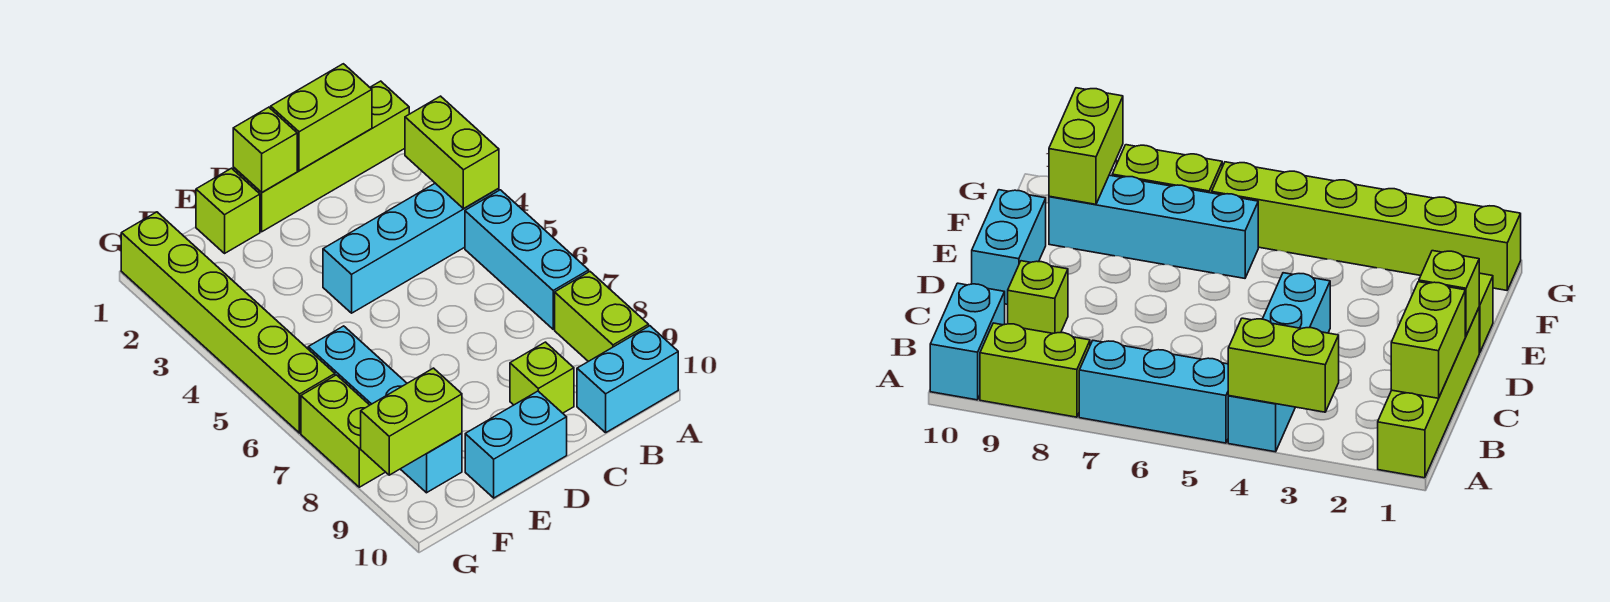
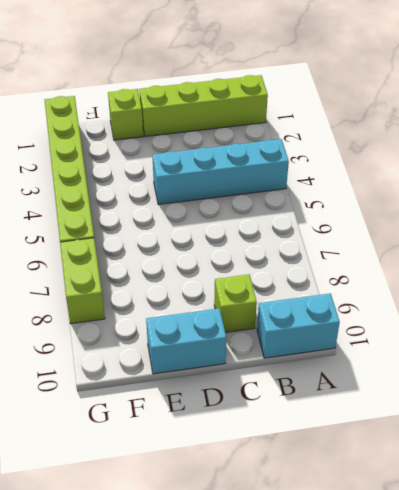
none -> cyan brick A5:A7 level 1
none -> lime brick A8:A9 level 1
none -> cyan brick F6:F9 level 1

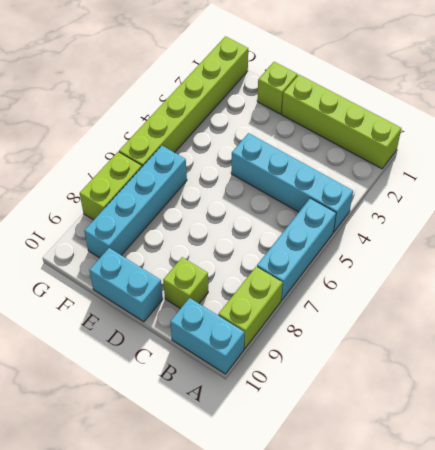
none -> lime brick A3:A4 level 2
none -> lime brick B1:C1 level 2
none -> lime brick D1 level 2

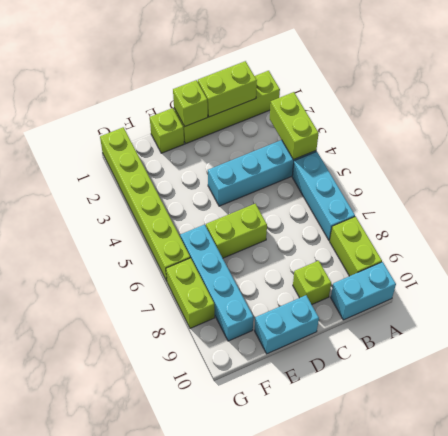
lime brick D6:E6 level 1 -> lime brick F9:G9 level 2

